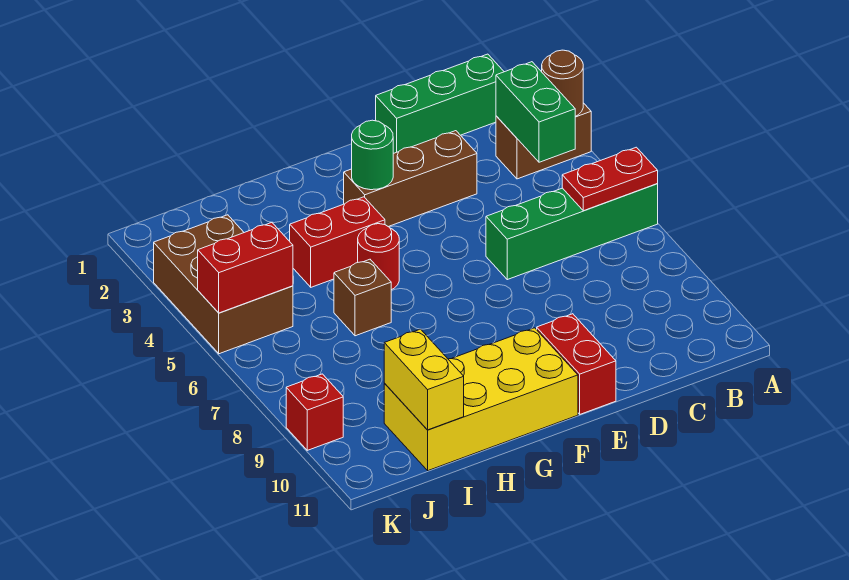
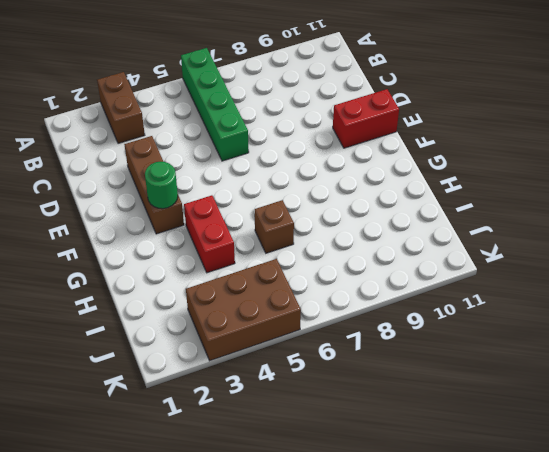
none -> green brick B1:D1 level 1
none -> yellow brick F10:I11 level 1
none -> red round brick G5 level 1

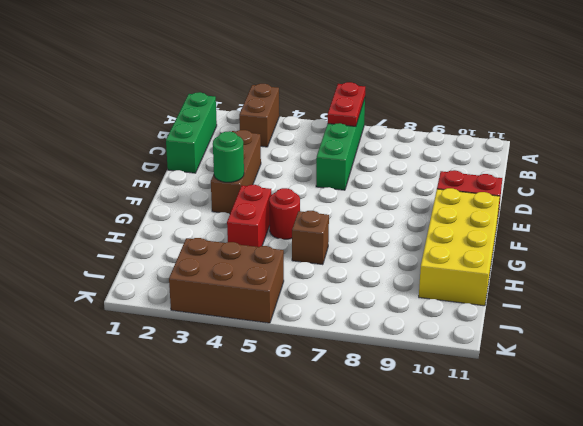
none -> red brick K9 level 1
none -> brown round brick A3 level 2
none -> green brick B3:B4 level 2

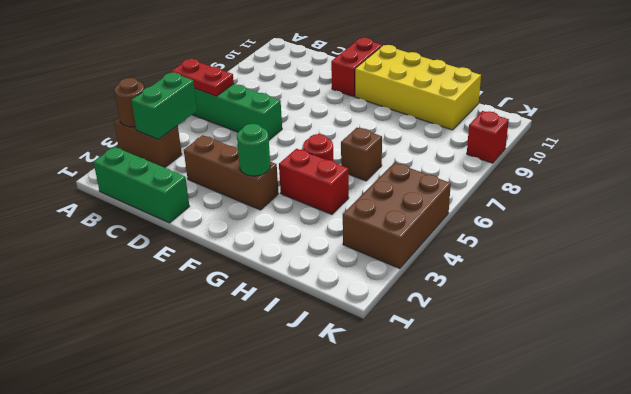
none -> yellow brick I10:I11 level 2
none -> red brick J5:K5 level 2

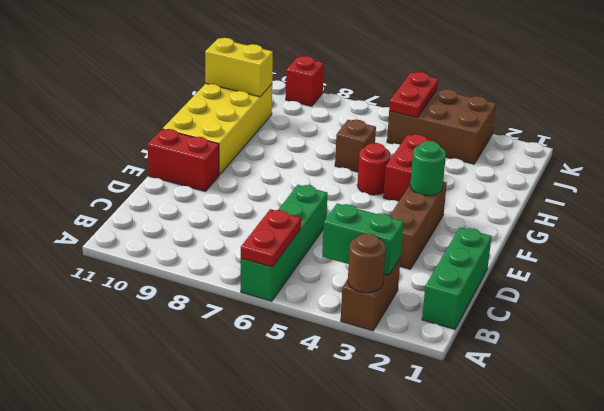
red plate J5:K5 level 2 -> red brick J5:K5 level 2

